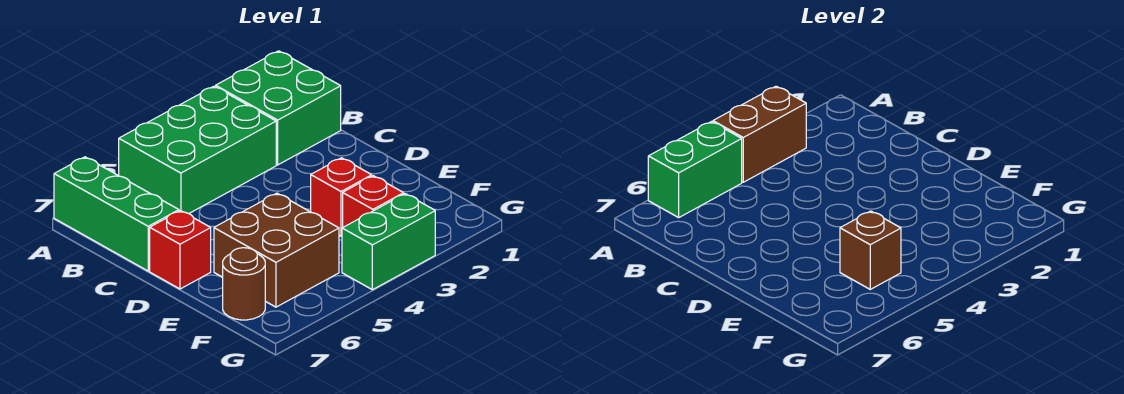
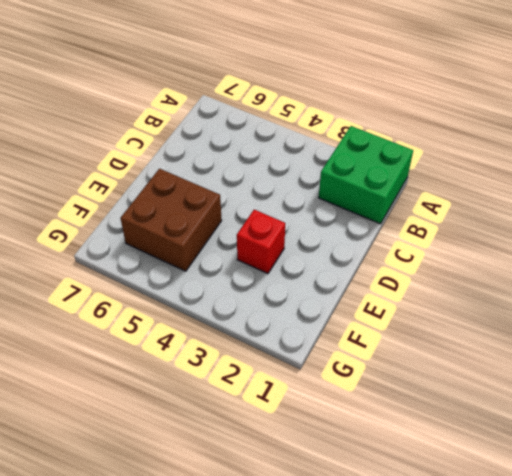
none -> green brick A3:B5 level 1
none -> green brick A7:C7 level 1
none -> red brick D7 level 1

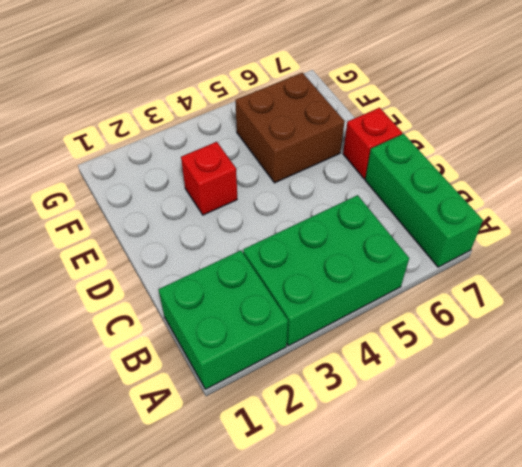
none -> red brick F3 level 1
none -> brown round brick F7 level 1
none -> green brick G3:G4 level 1

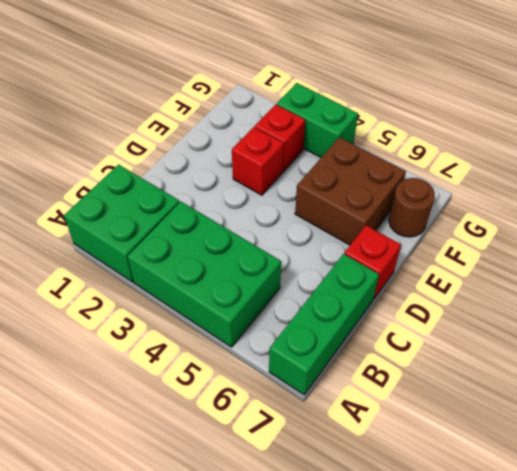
none -> brown brick A3:A4 level 2
none -> green brick A5:A6 level 2
none -> brown brick F5 level 2

